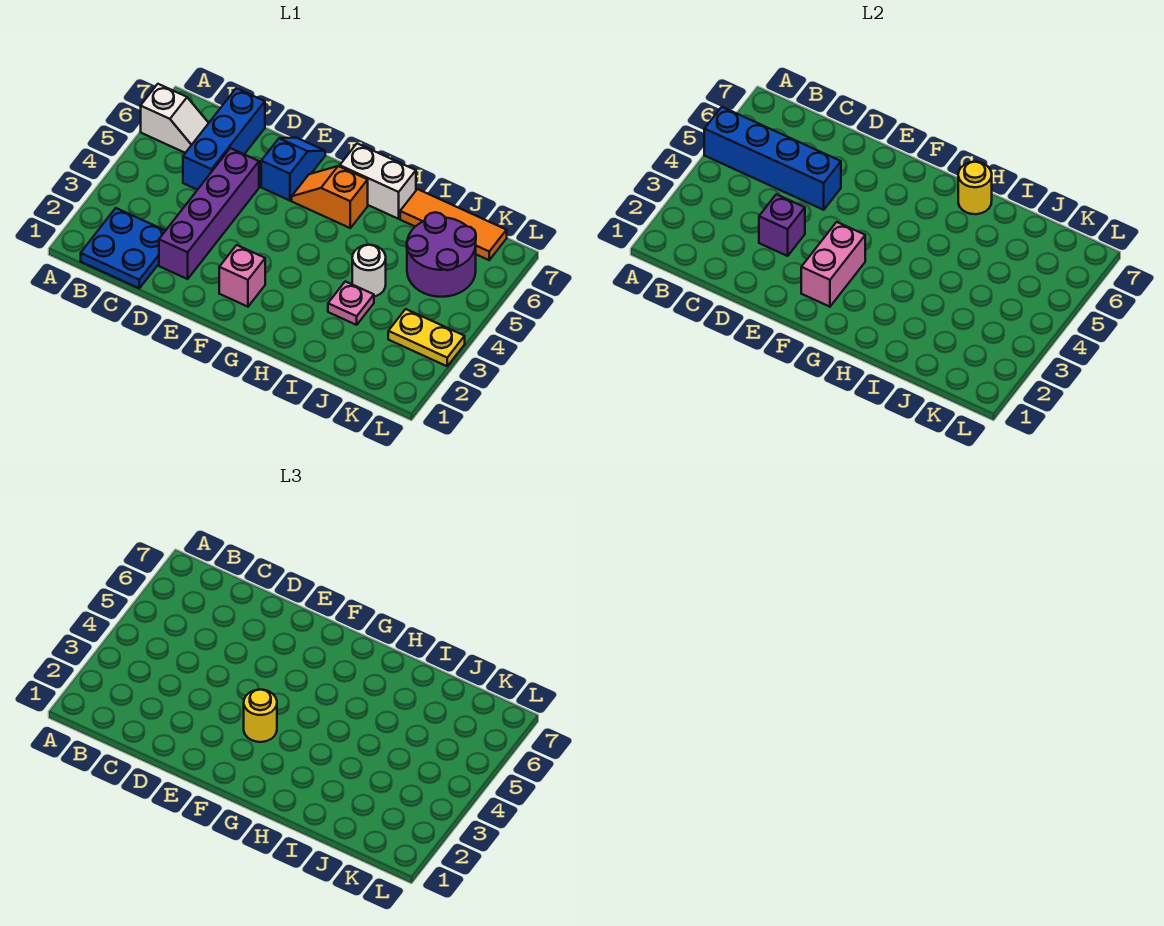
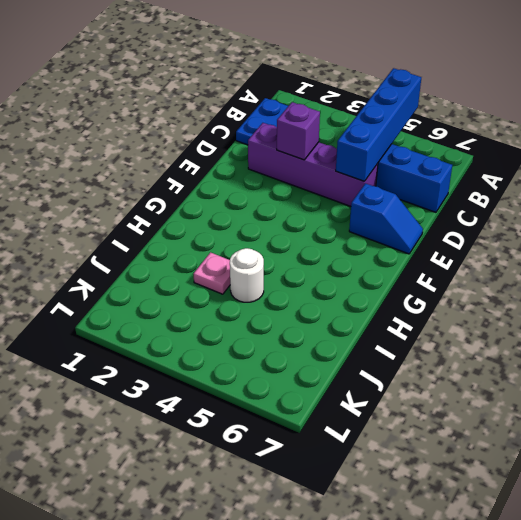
none -> white slope A6:B6 level 1 top A
none -> pink brick F2 level 1
none -> orange slope F6:G6 level 1 top G

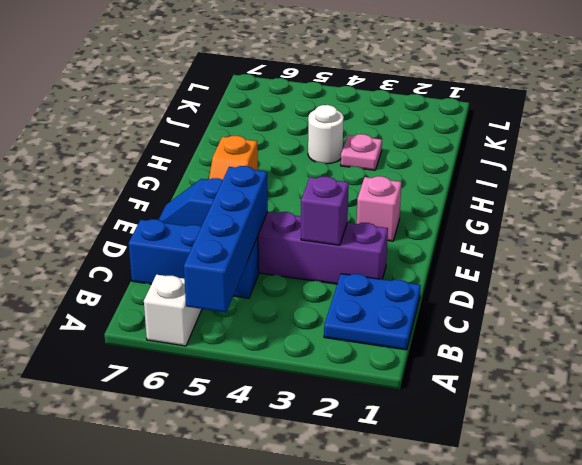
none -> white brick G7:H7 level 1
none -> orange tile I7:K7 level 1
none -> purple round brick J5:K6 level 1

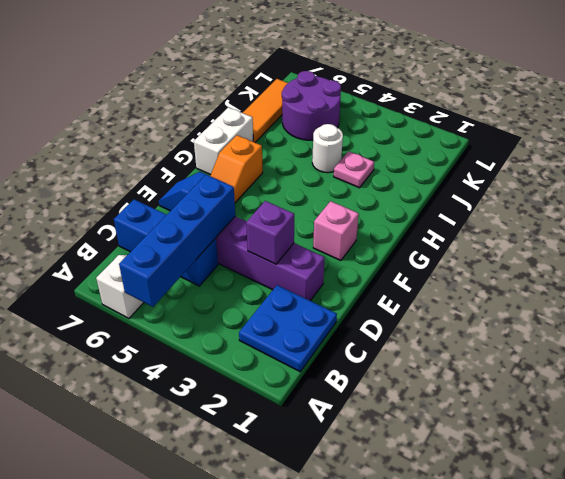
none -> yellow plate K3:L3 level 1
none -> pink brick F2:F3 level 2
none -> yellow round brick H7 level 2

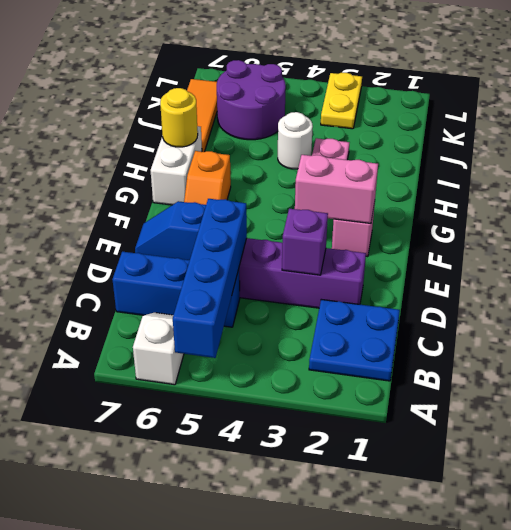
none -> yellow round brick F3 level 3

